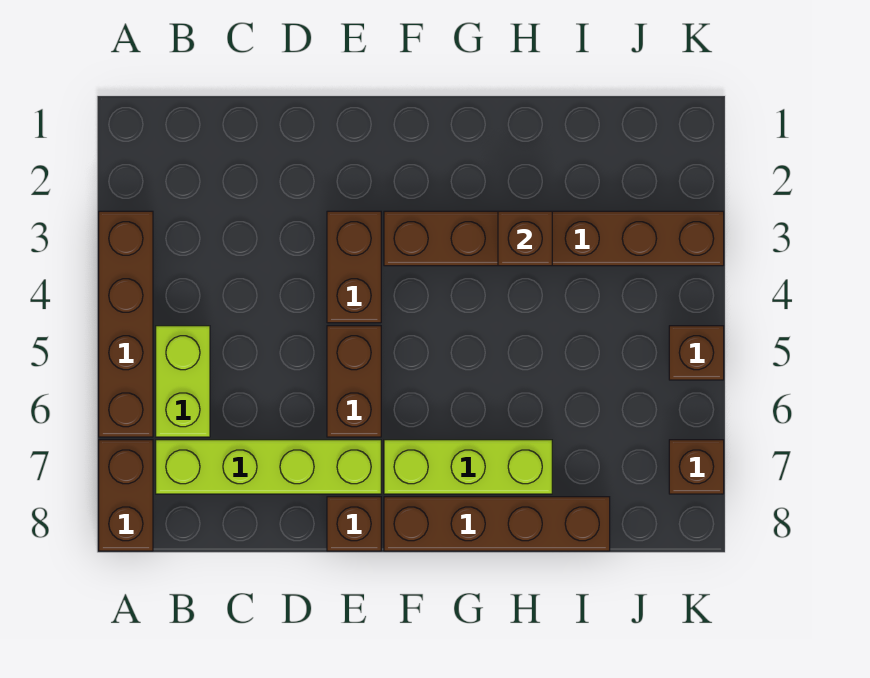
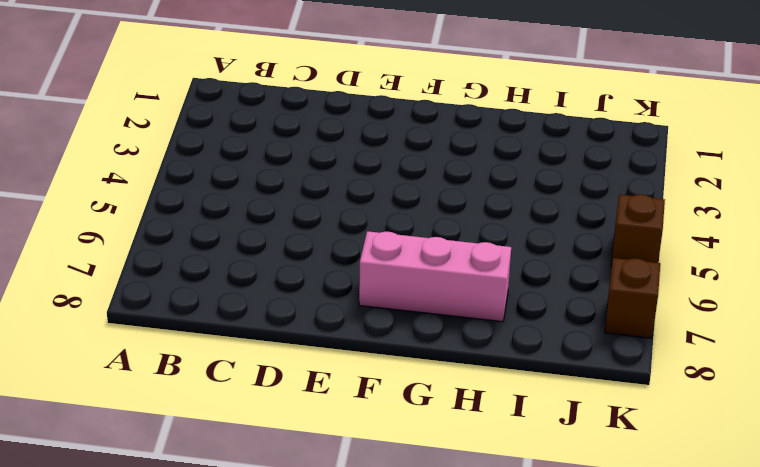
pink brick F7:H7 level 1 -> lime brick F7:H7 level 1
none -> brown brick A3:A6 level 1
none -> brown brick A7:A8 level 1
none -> lime brick B5:B6 level 1

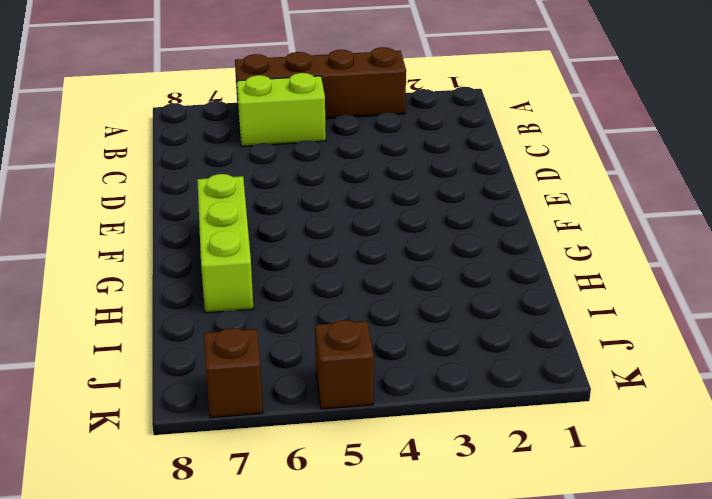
none -> brown brick A7:A8 level 1
none -> lime brick B7:E7 level 1
none -> brown brick E3:E4 level 1

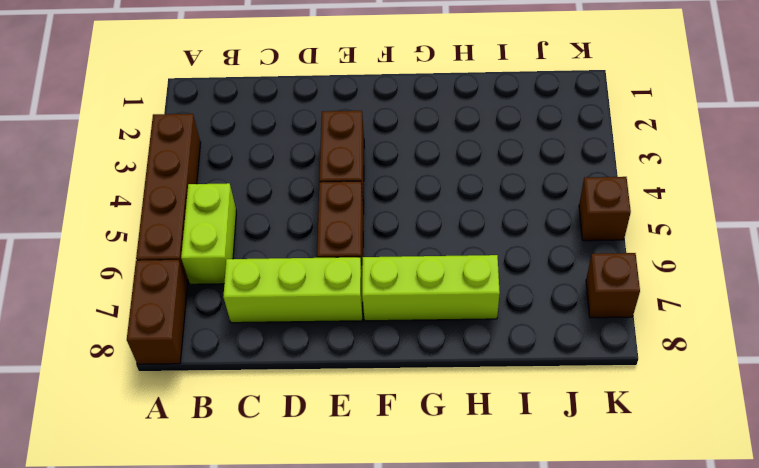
lime brick C7:E7 level 1 -> lime brick B7:E7 level 1
none -> brown brick E8 level 1
none -> brown brick F3:K3 level 1
none -> brown brick F8:I8 level 1

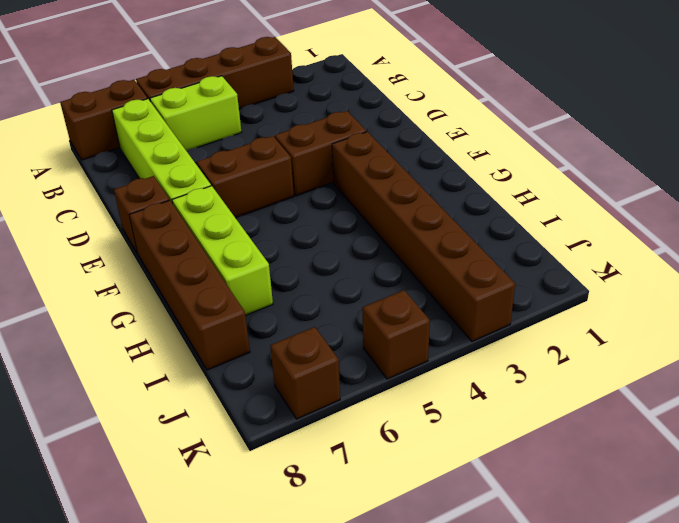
none -> brown brick H3 level 2

